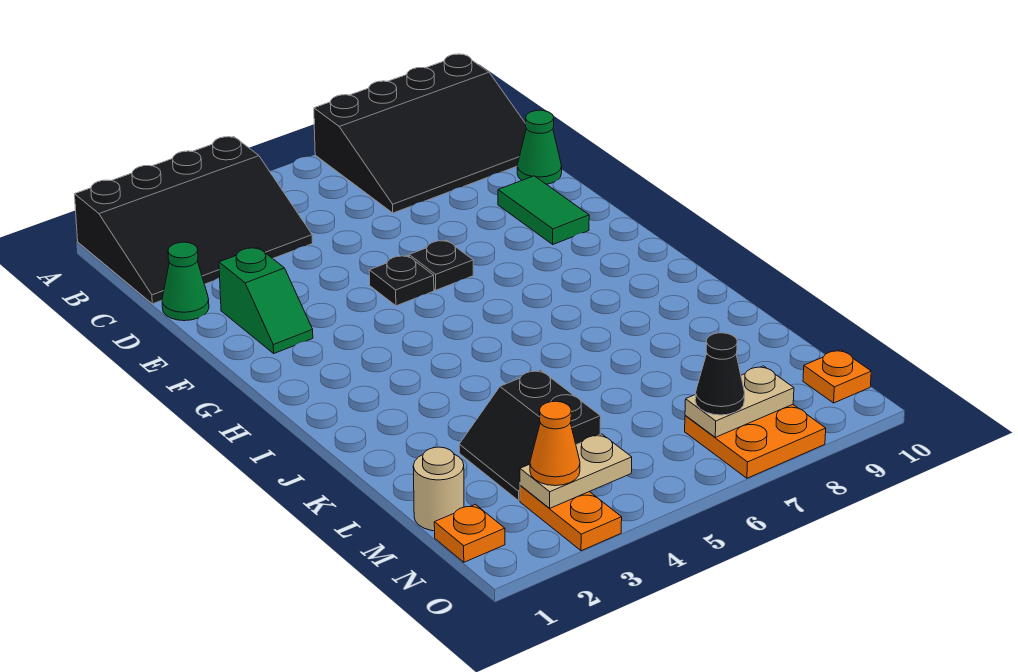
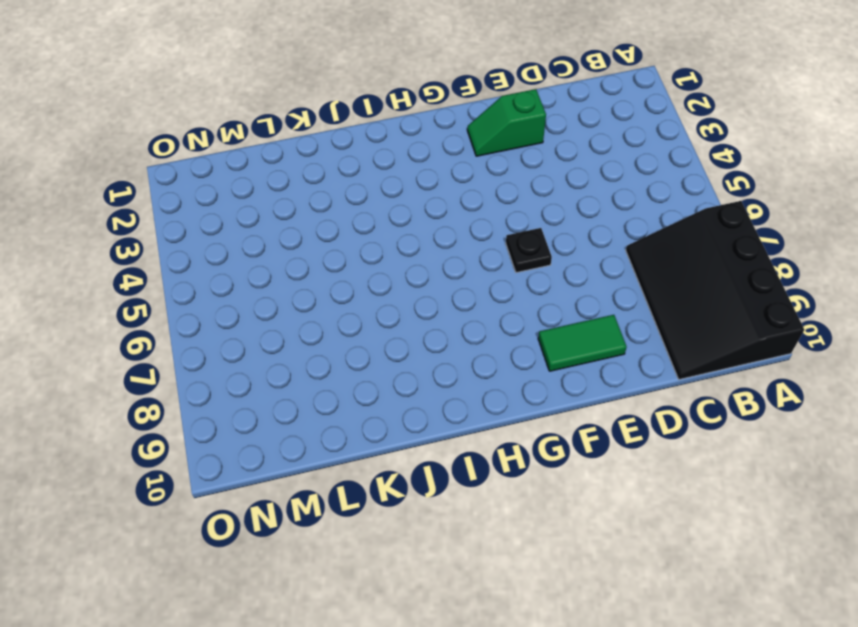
none -> black slope A1:C4 level 1 top A
none -> green cone D1 level 1
none -> green cone D10 level 1

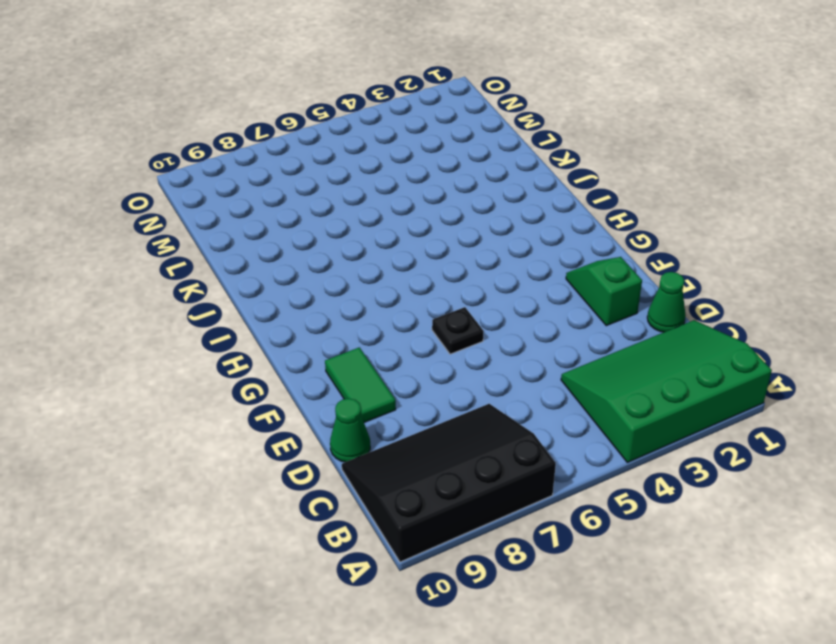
green slope A1:C4 level 1 top A -> black slope A1:C4 level 1 top A
none -> black plate F5 level 1
none -> black slope L3:M4 level 1 top 4
none -> tan round brick M1 level 1

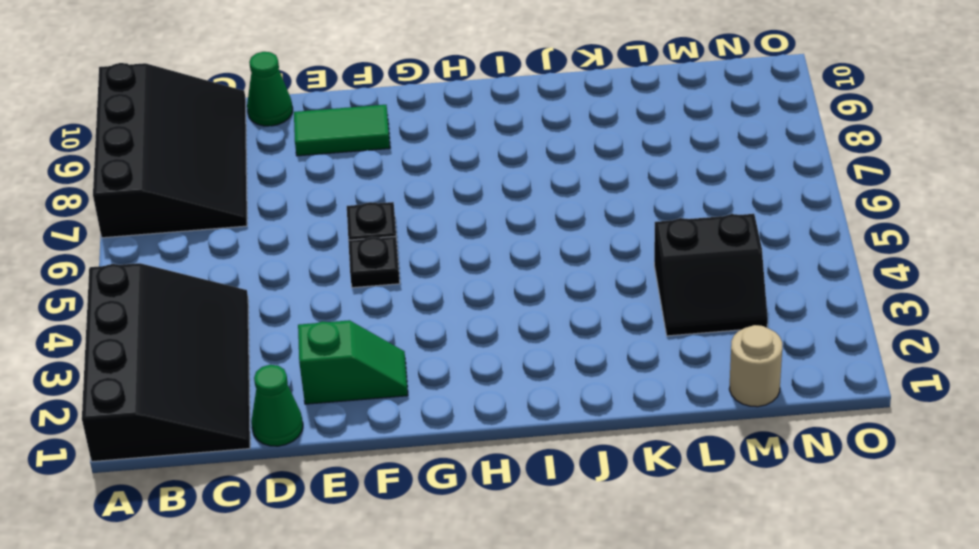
none -> orange plate N1 level 1
none -> orange plate N3:O3 level 1
none -> orange plate N7:O8 level 1

